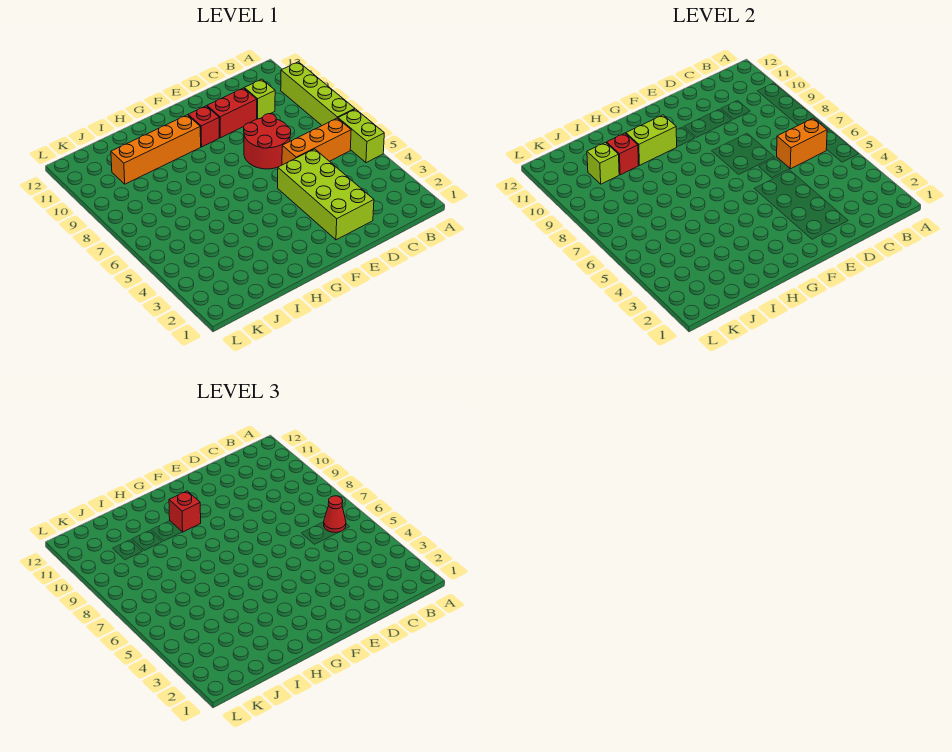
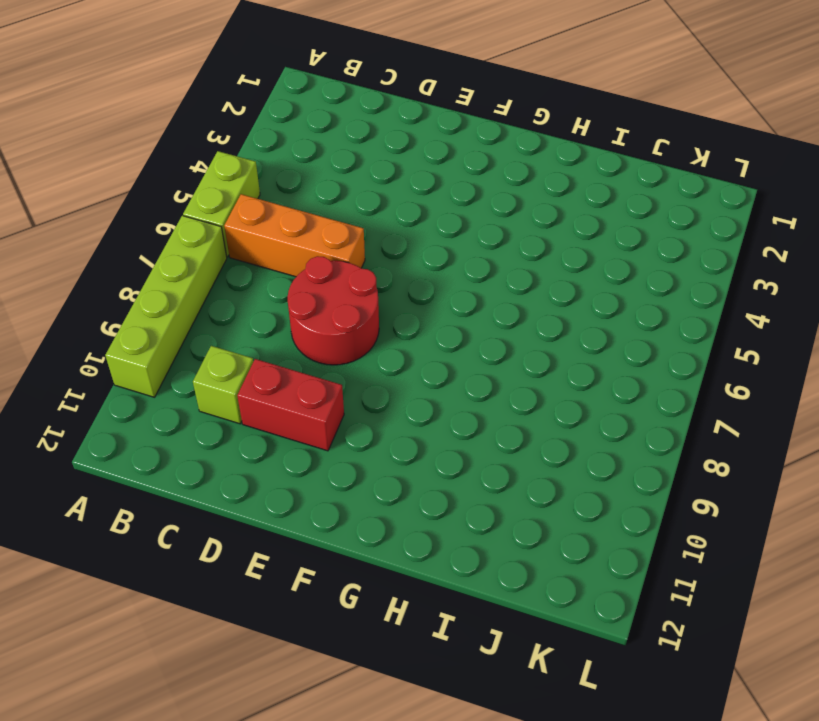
none -> lime brick D2:E5 level 1
none -> red brick F10 level 1
none -> orange brick G10:J10 level 1

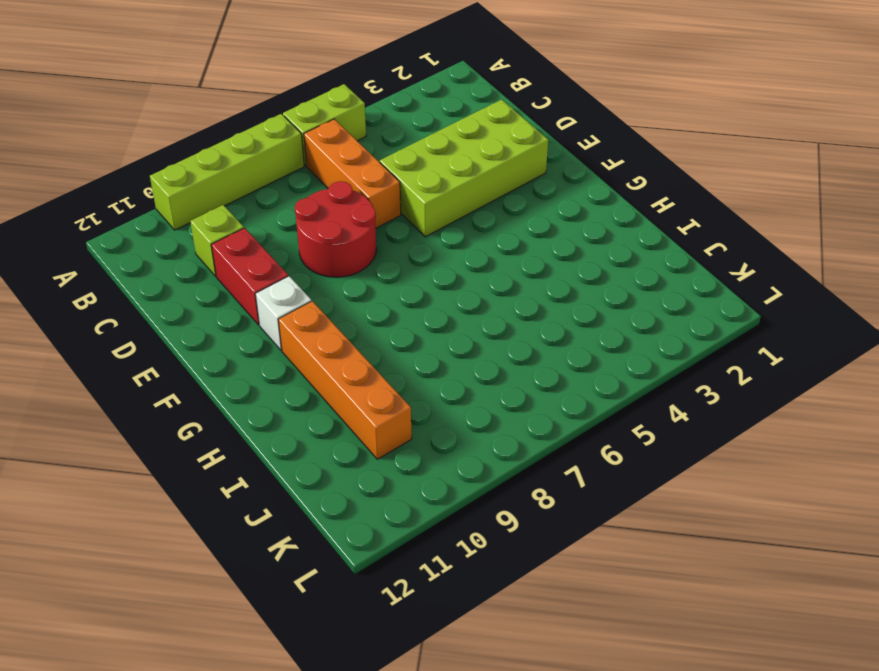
white brick F10 level 1 -> red brick F10 level 1
none -> orange brick B6:C6 level 2
none -> lime brick G10:H10 level 2
none -> red brick I10 level 2

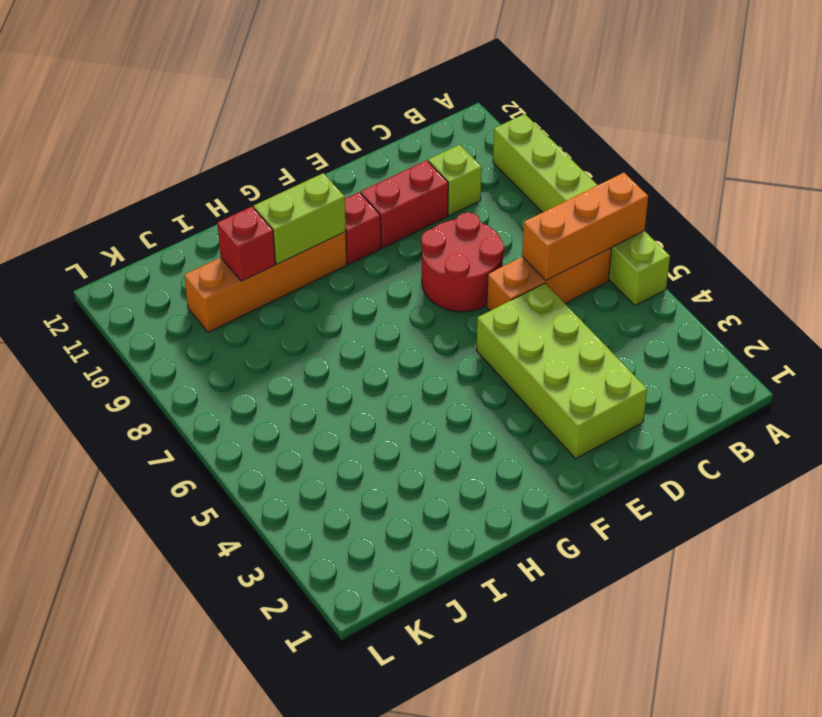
orange brick A6:C6 level 2 -> orange brick B6:C6 level 2
none -> lime brick J10 level 2
none -> red cone B6 level 3
none -> red brick G10 level 3

